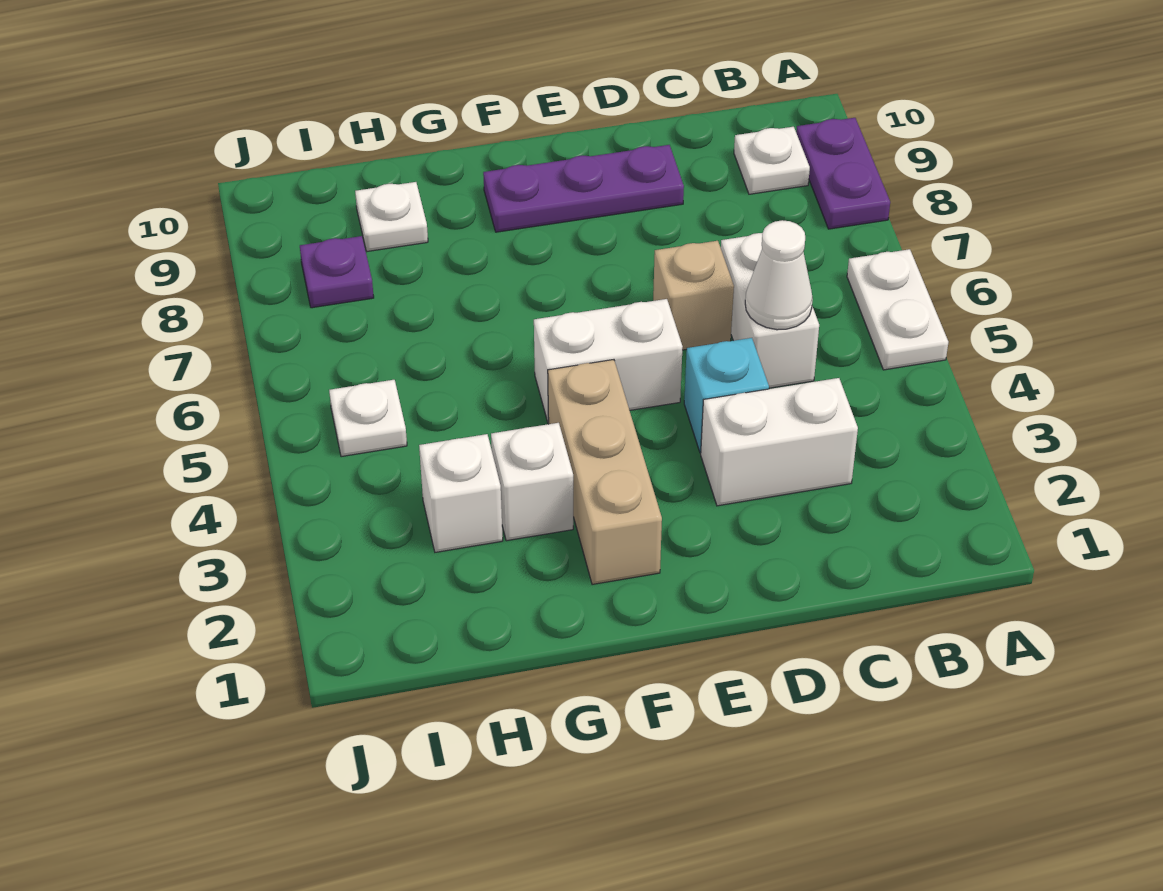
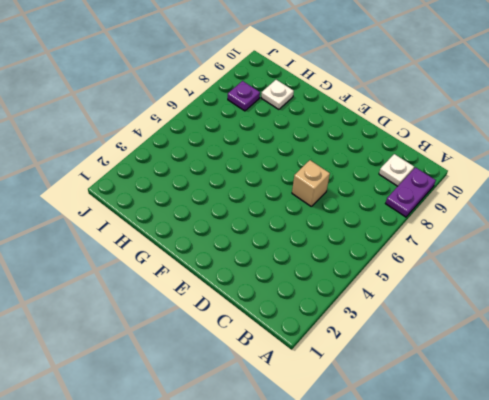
none -> white plate A5:A6 level 1
none -> white brick C3:D3 level 1
none -> white brick C5:C6 level 1

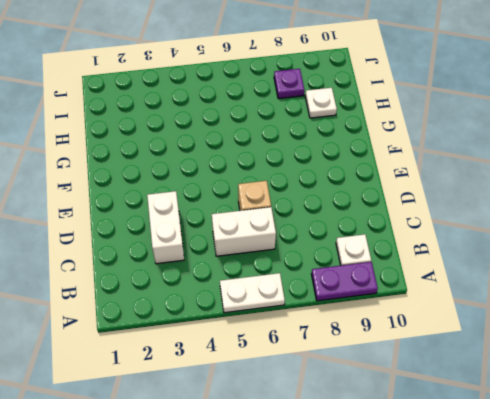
none -> cyan brick D4 level 1
none -> purple plate D9:F9 level 1
none -> white brick E5:F5 level 1

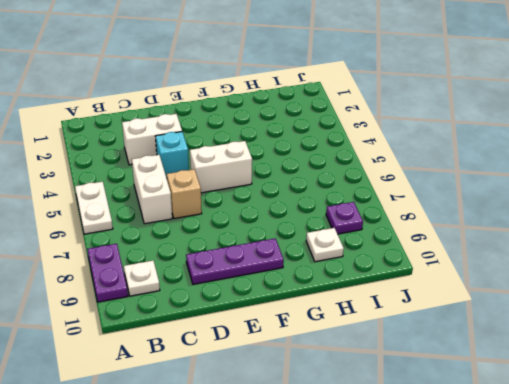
none -> tan brick F2:F4 level 1
none -> white brick G3 level 1
none -> white brick H3 level 1

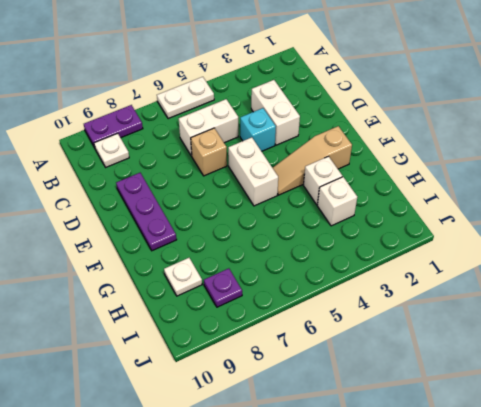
tan slope F2:F4 level 1 top 2 -> tan brick F2:F4 level 1
none -> white plate I5 level 1
none -> white cone C5 level 2

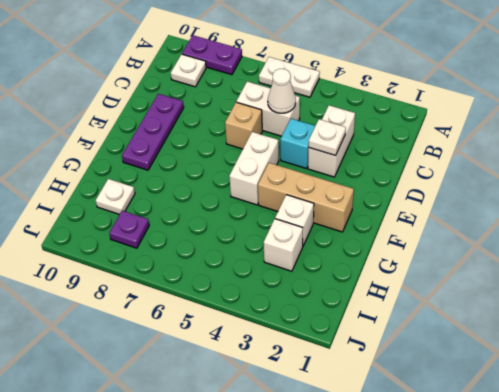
white plate D3 level 2 -> white plate I5 level 1

